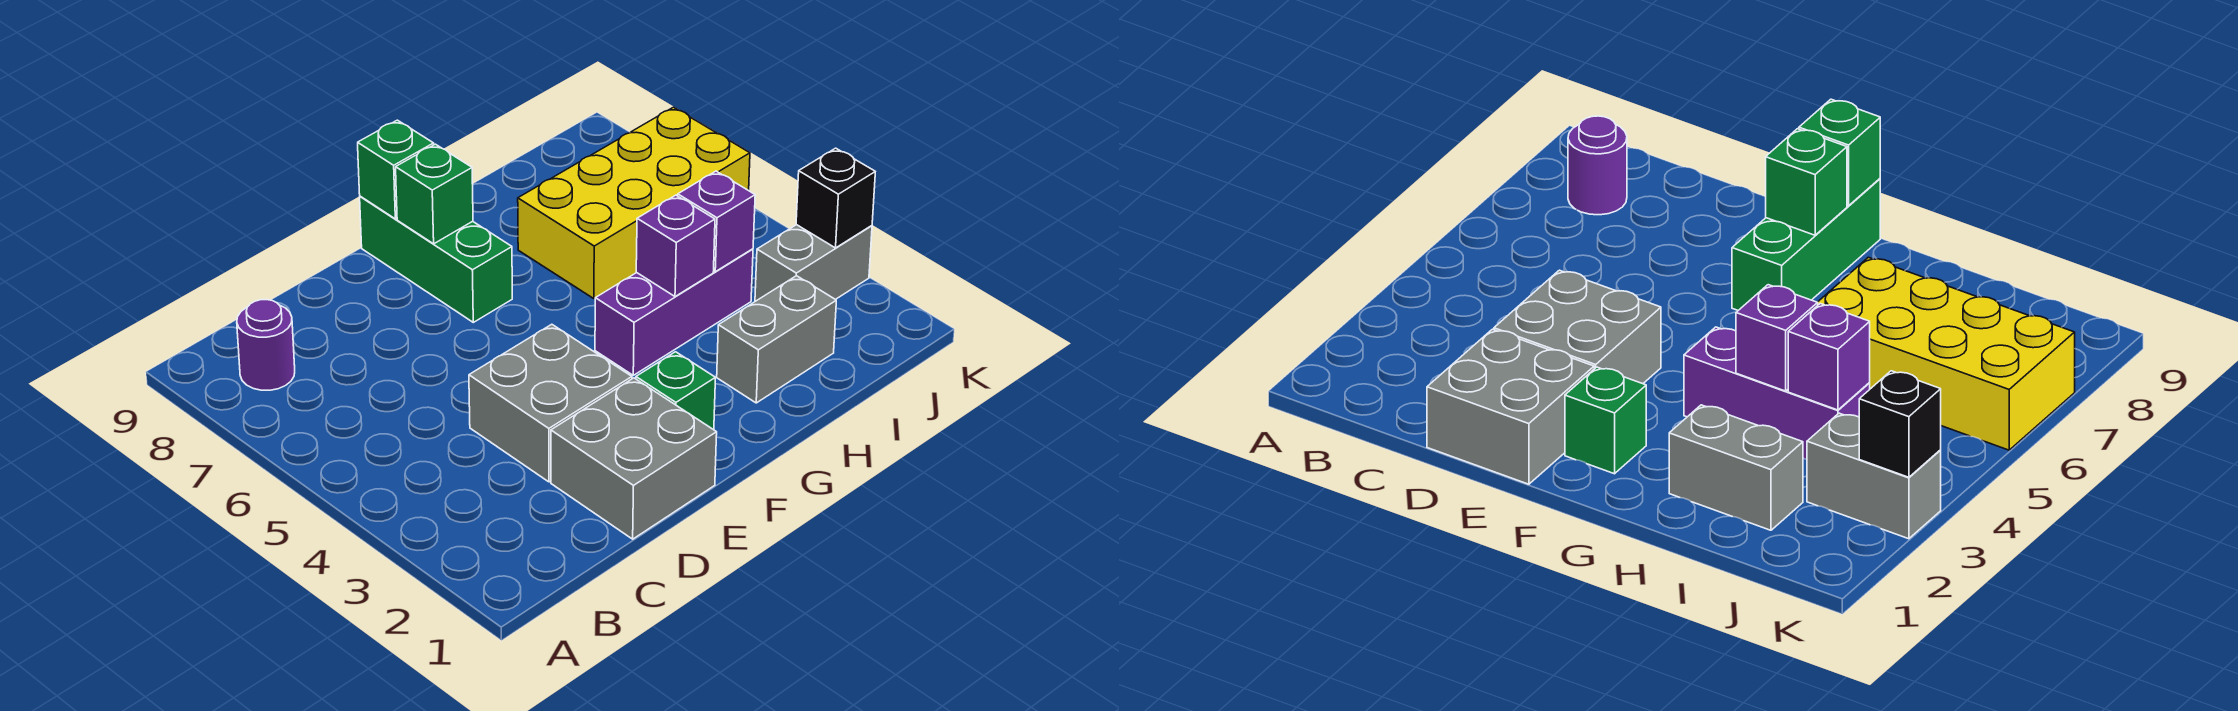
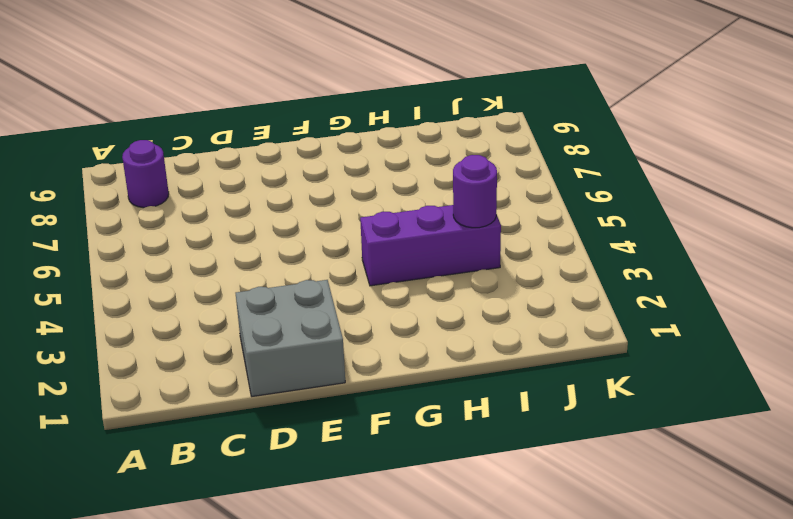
purple round brick I4 level 2 -> purple brick I4 level 2
none -> grey brick D3:E4 level 1
none -> green brick F2 level 1
none -> green brick F7:F9 level 1

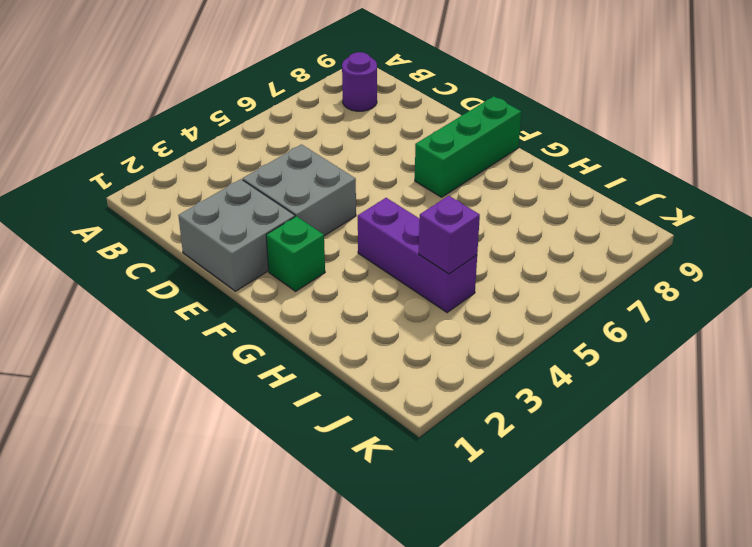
none -> grey brick H2:I2 level 1
none -> yellow brick H6:K7 level 1
none -> grey brick J3:K3 level 1

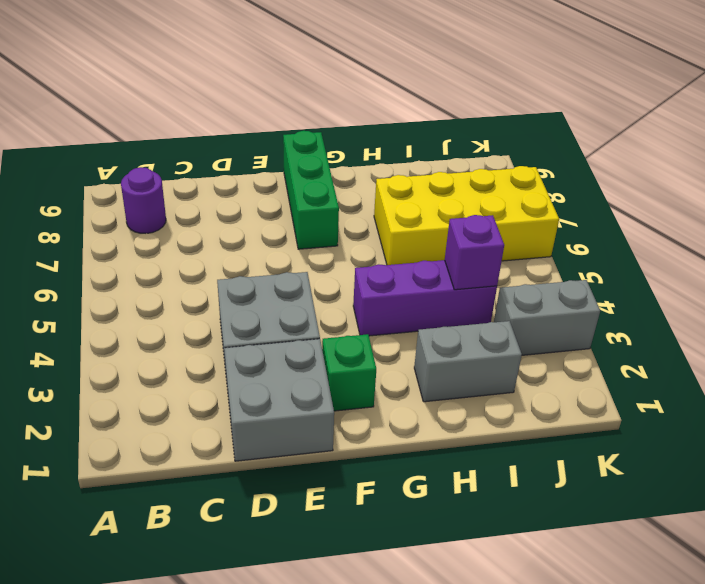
none -> green brick F8 level 2
none -> green brick F9 level 2
none -> purple brick H4 level 2

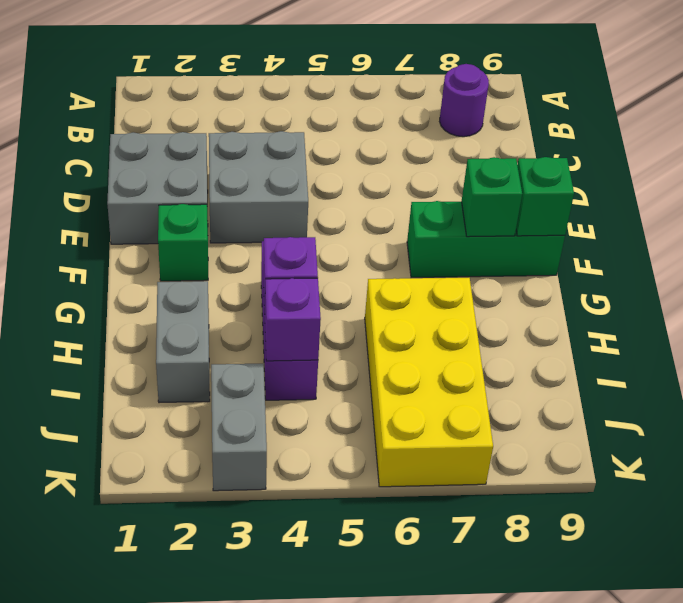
none -> black brick K3 level 2

